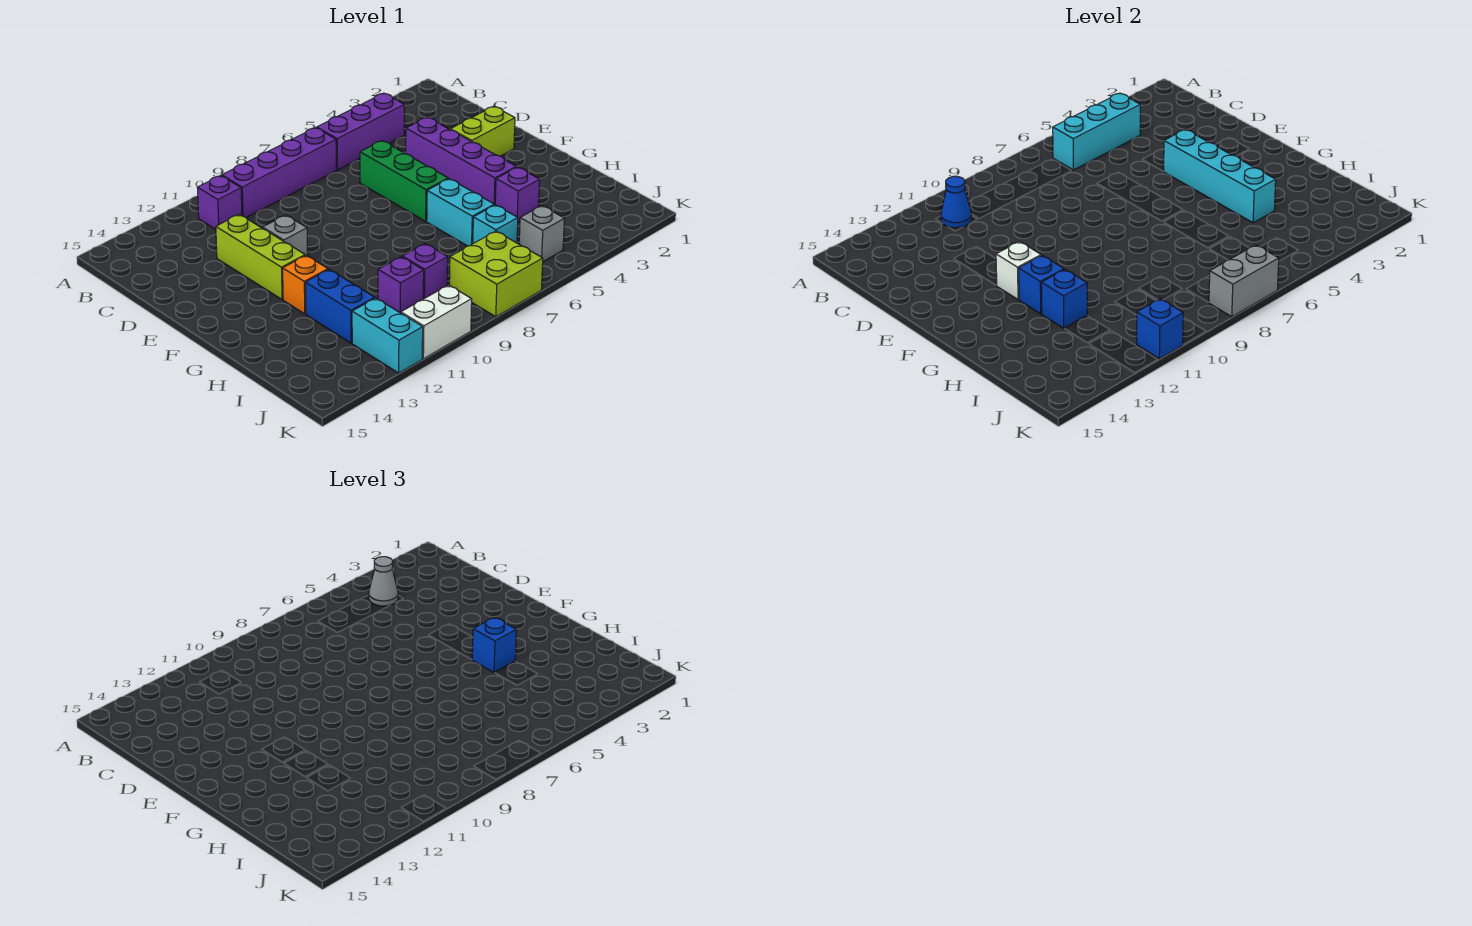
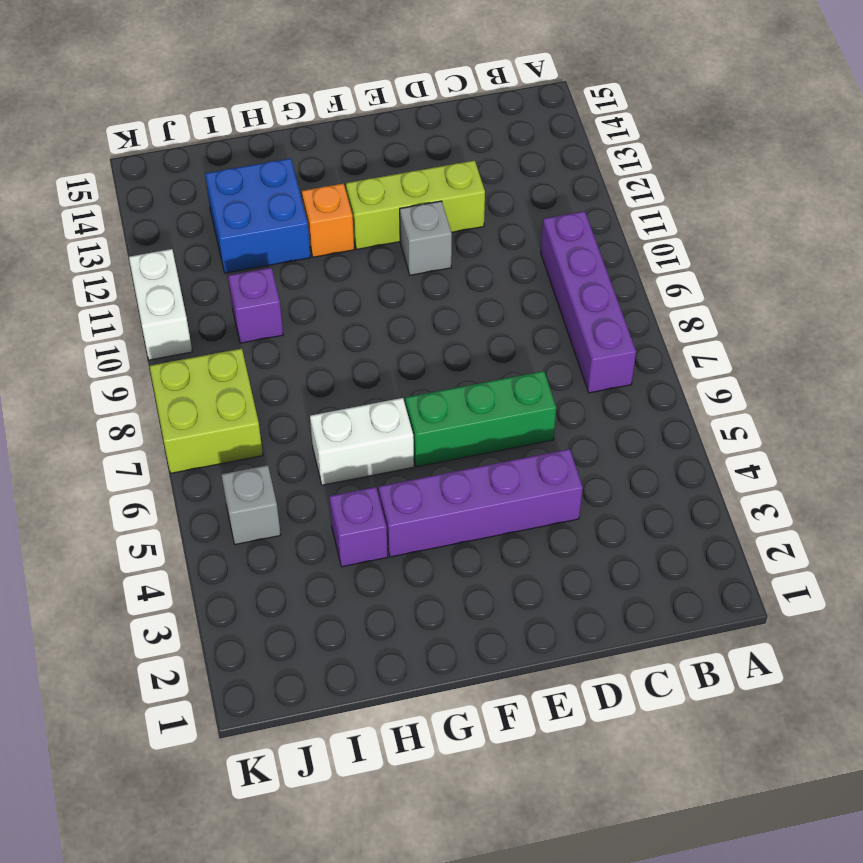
white brick G6:H6 level 1 -> cyan brick G6:H6 level 1
blue brick H12:I13 level 1 -> blue brick H12:I12 level 1
none -> purple brick B4:B6 level 1
none -> purple brick B11 level 1
none -> lime brick E2:E3 level 1

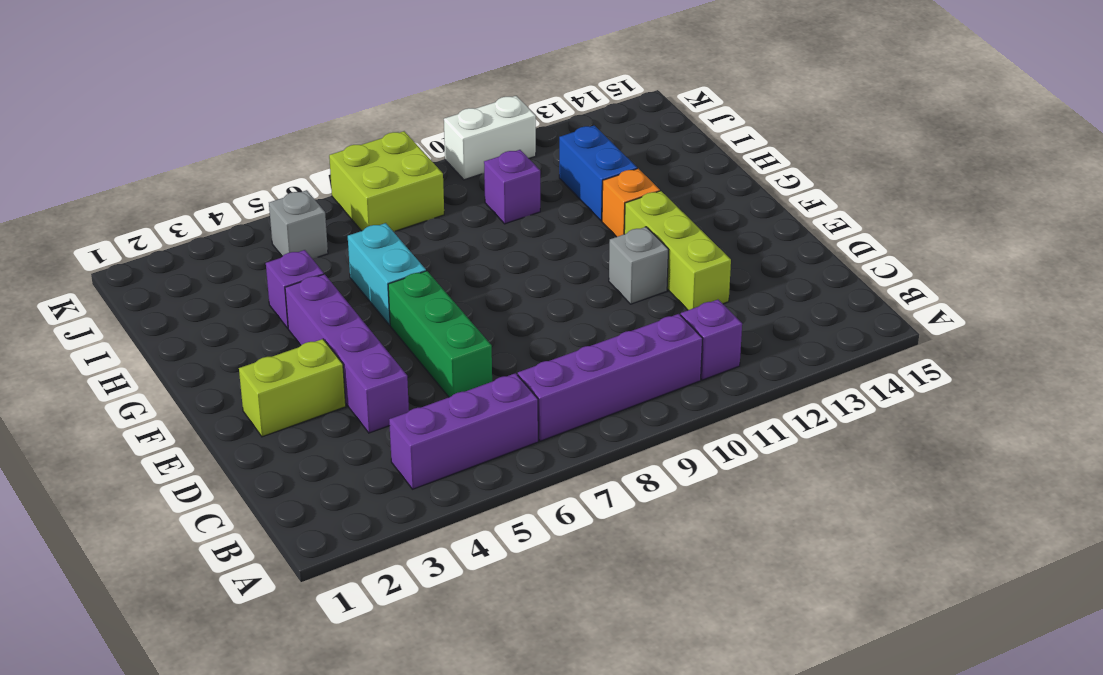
none -> cyan brick I6 level 1
none -> purple brick I9 level 1
none -> cyan brick J12:K12 level 1

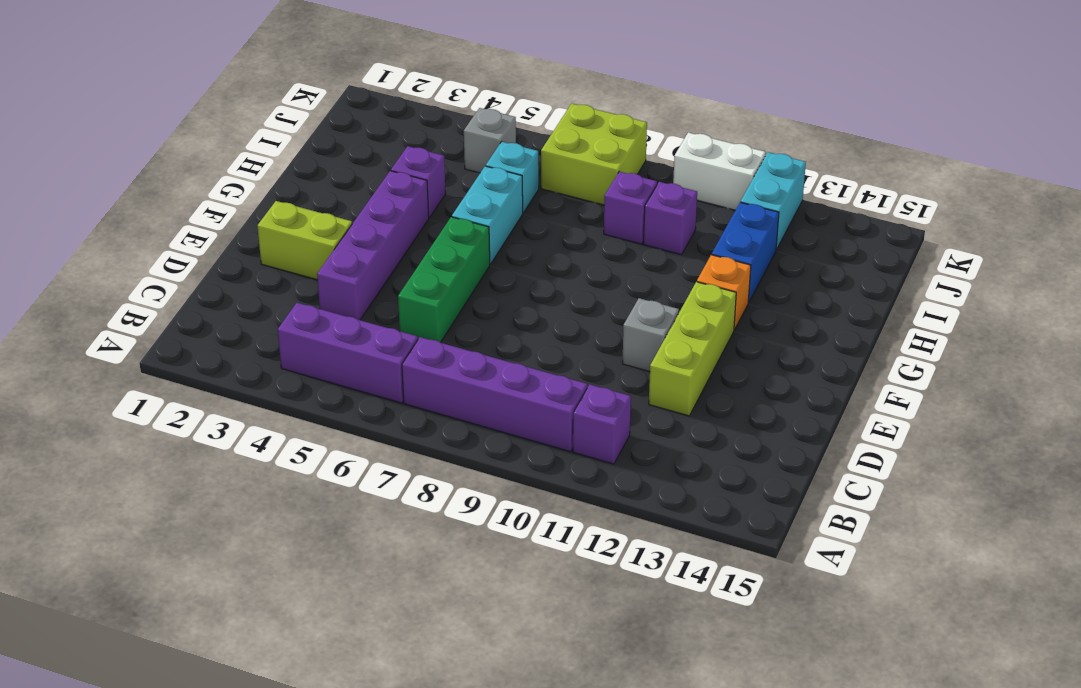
none -> cyan brick B4:B6 level 2
none -> blue cone B11 level 2
none -> cyan brick E4:H4 level 2

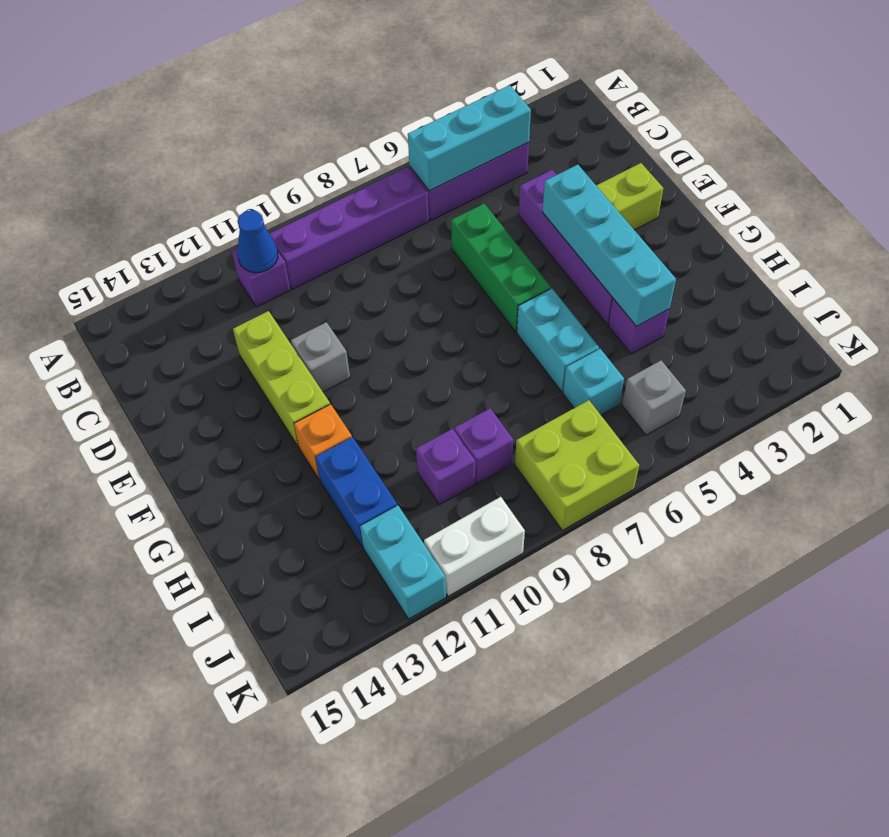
none -> white brick F12 level 2
none -> blue brick G12 level 2
none -> blue brick H12 level 2

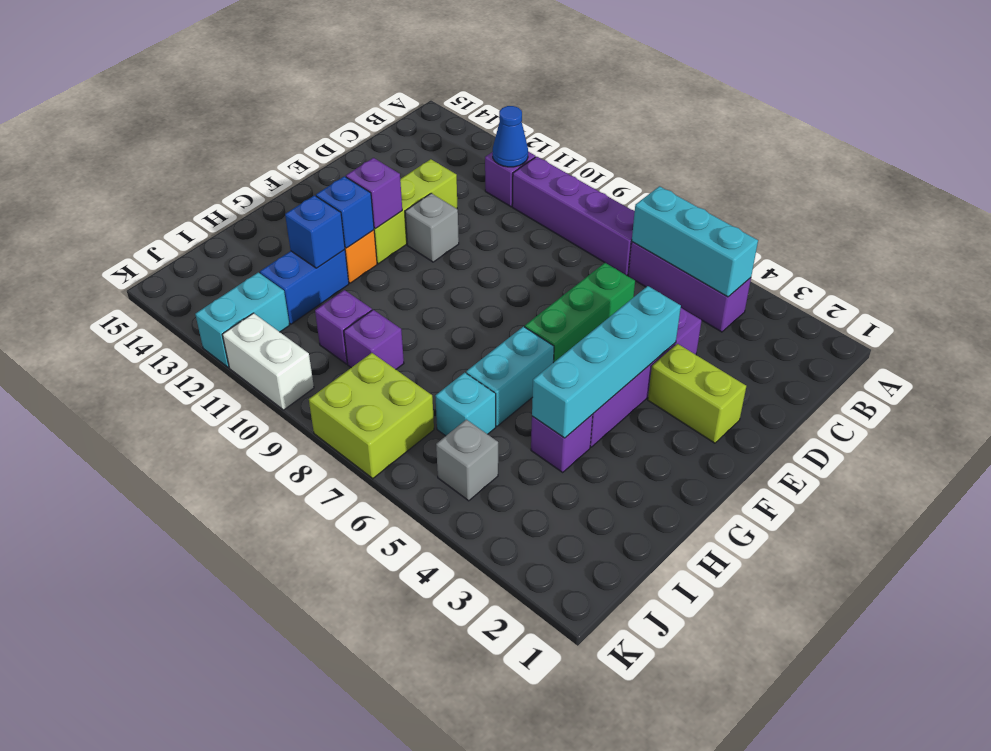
purple brick F12 level 2 -> white brick F12 level 2
none -> grey brick K7:K8 level 2
none -> blue brick K11 level 2
none -> grey cone B4 level 3

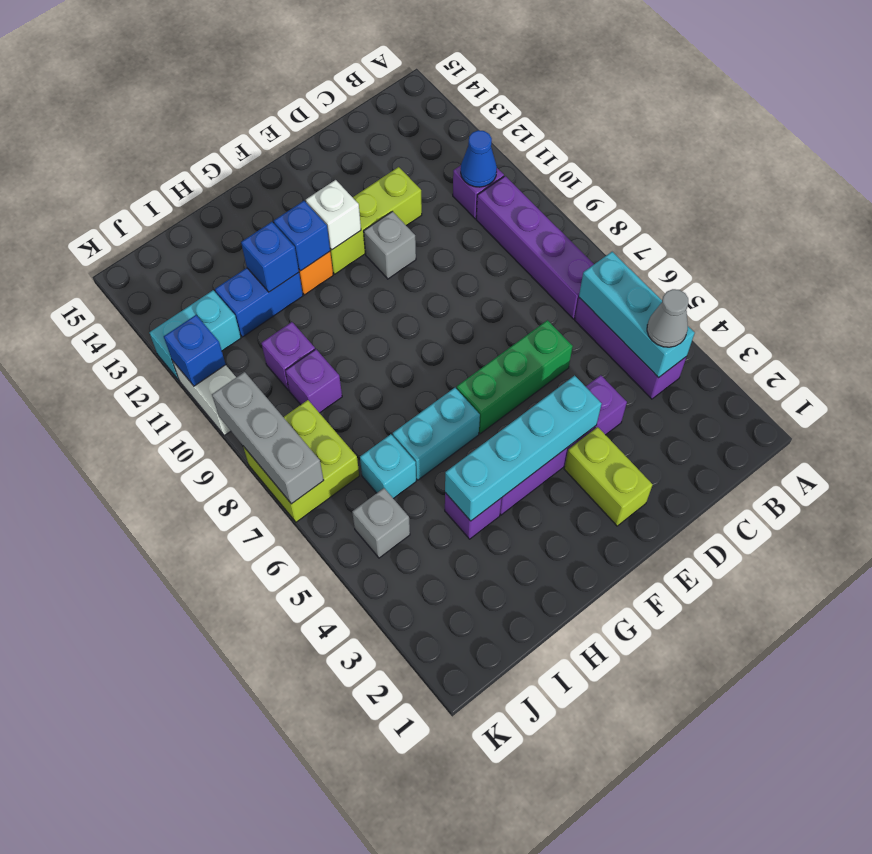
grey brick K7:K9 level 2 -> grey brick K7:K8 level 2
none -> blue brick G4 level 3

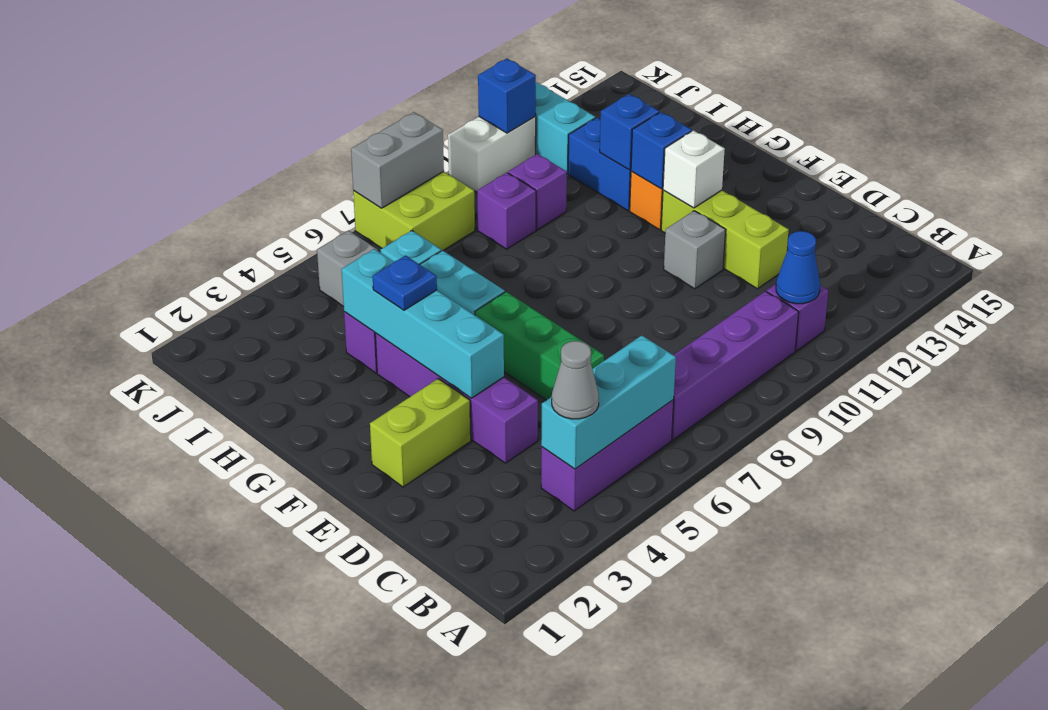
blue plate G4 level 3 -> blue brick G4 level 3

